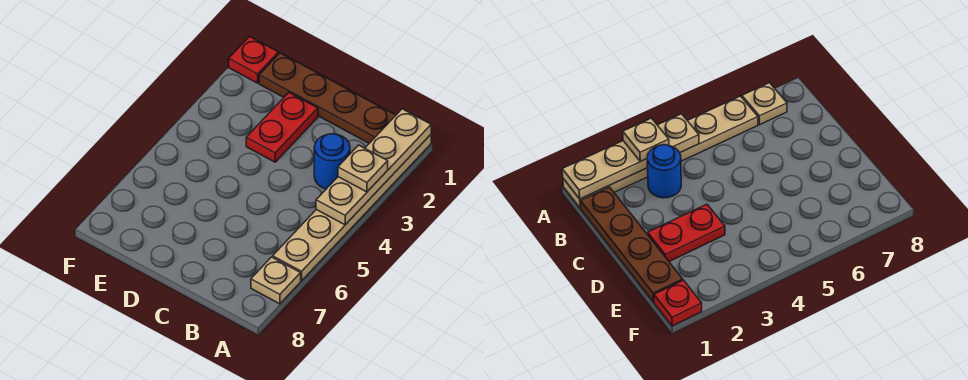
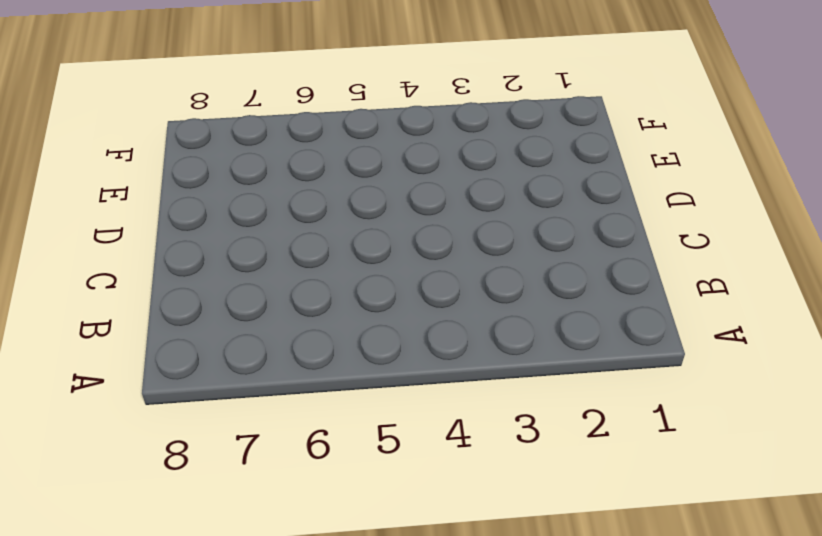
none -> tan plate A1:A6 level 1
none -> tan plate A7 level 1

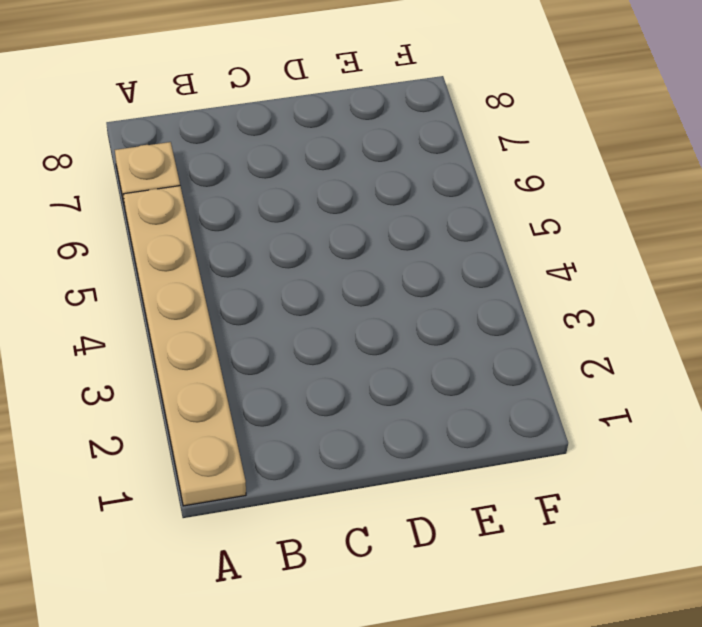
none -> brown plate B1:E1 level 1
none -> blue round brick B3 level 1

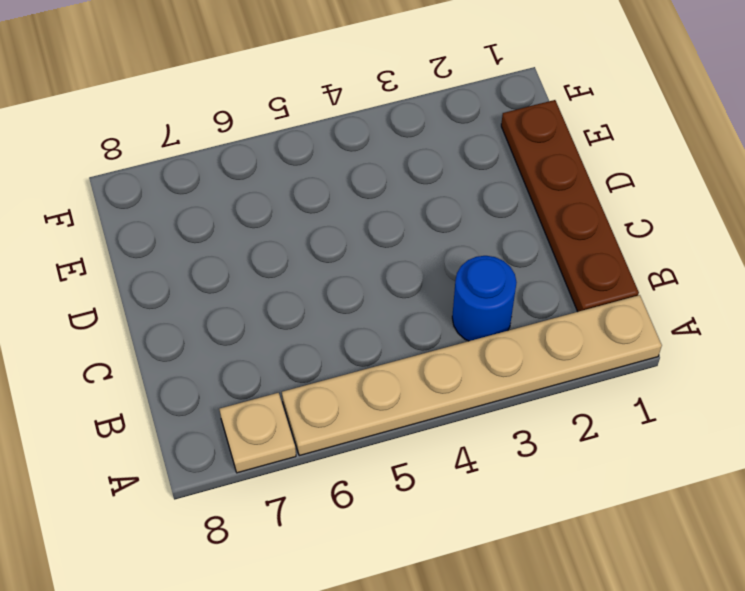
none -> red plate D2:D3 level 1
none -> red plate F1 level 1

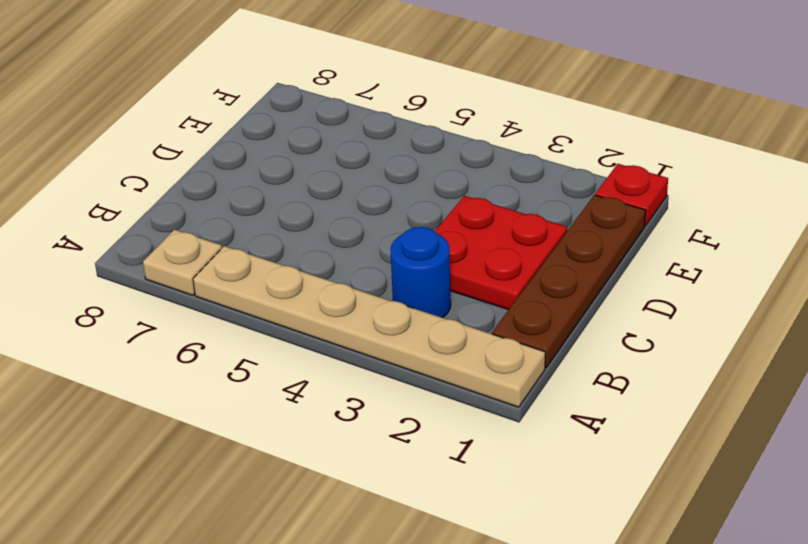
red plate C2:D3 level 1 -> red plate D2:D3 level 1
none -> tan plate A1:A4 level 2
none -> tan plate A3 level 3

